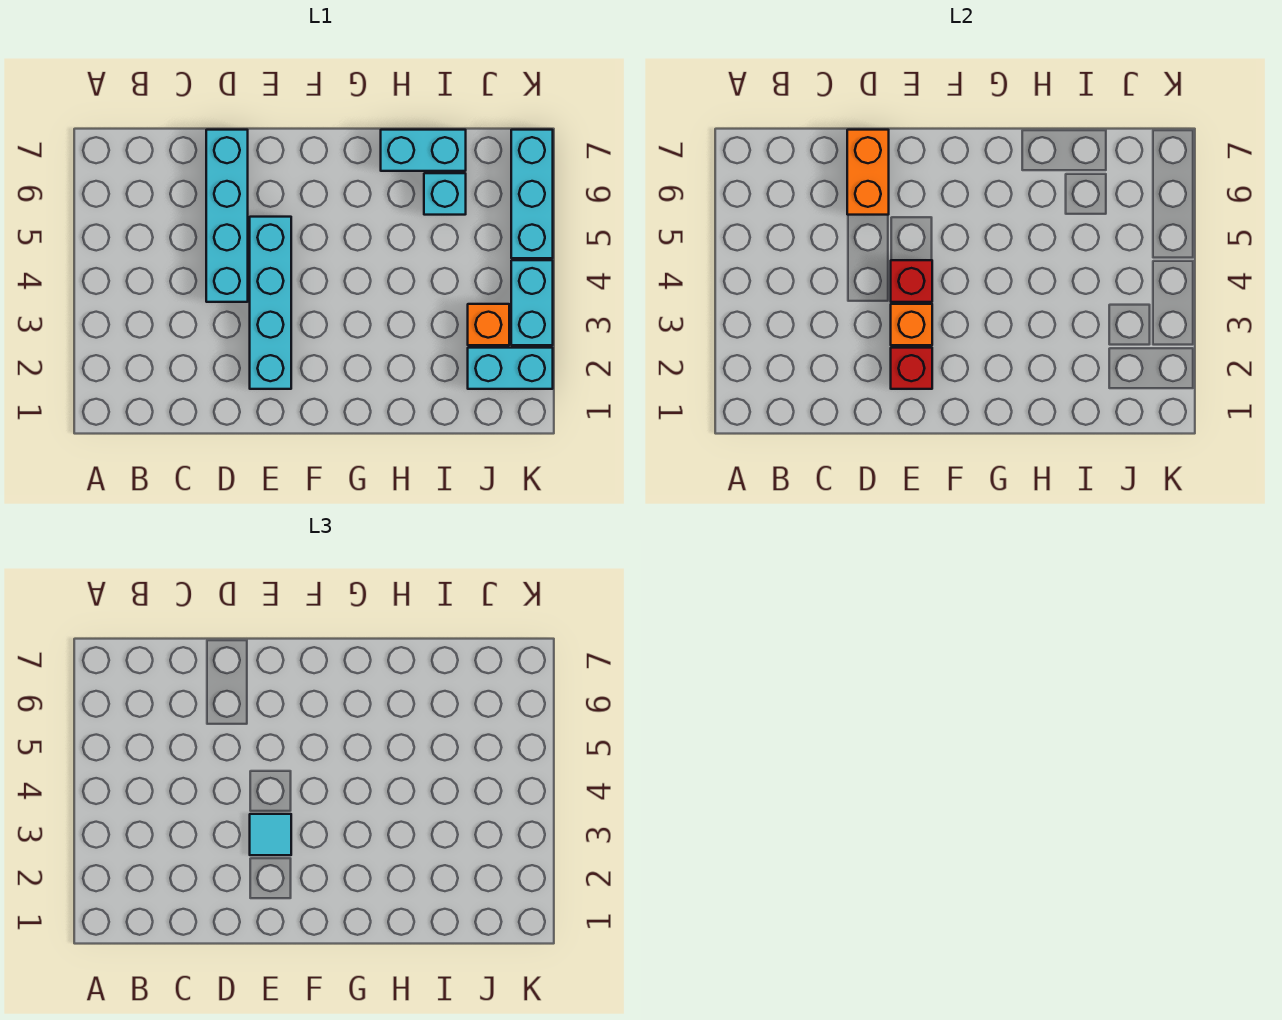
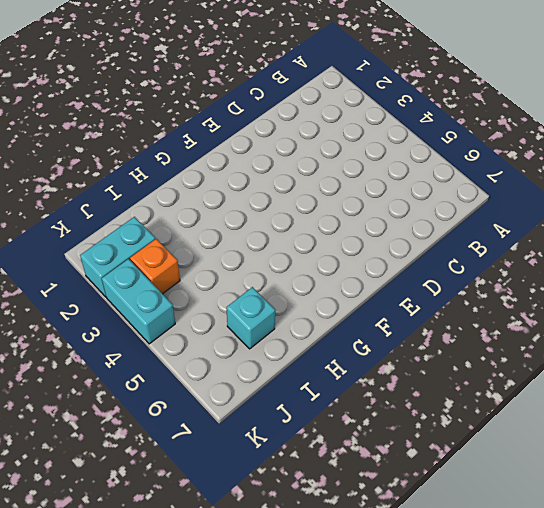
none -> cyan brick D4:D7 level 1
none -> cyan brick E2:E5 level 1
none -> cyan brick H7:I7 level 1

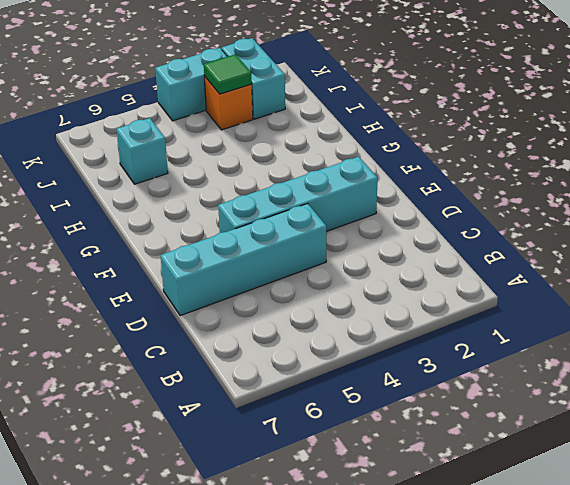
green tile J3 level 2 -> none
none -> cyan brick H7:I7 level 1
none -> cyan brick K5:K7 level 1
none -> orange brick D6:D7 level 2

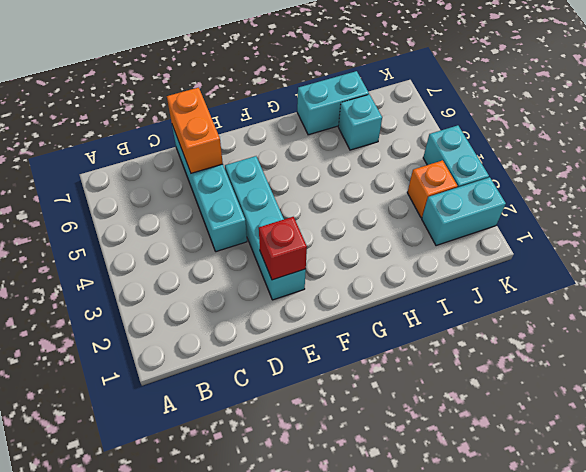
none -> cyan brick K5:K7 level 1
none -> orange brick E3 level 2
none -> red brick E4 level 2

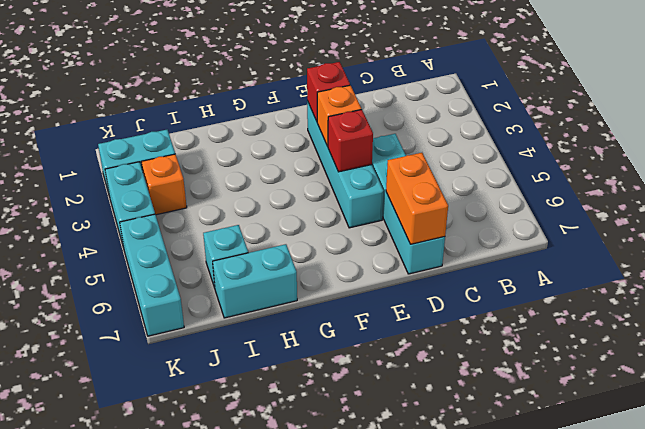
none -> cyan tile E3 level 3

